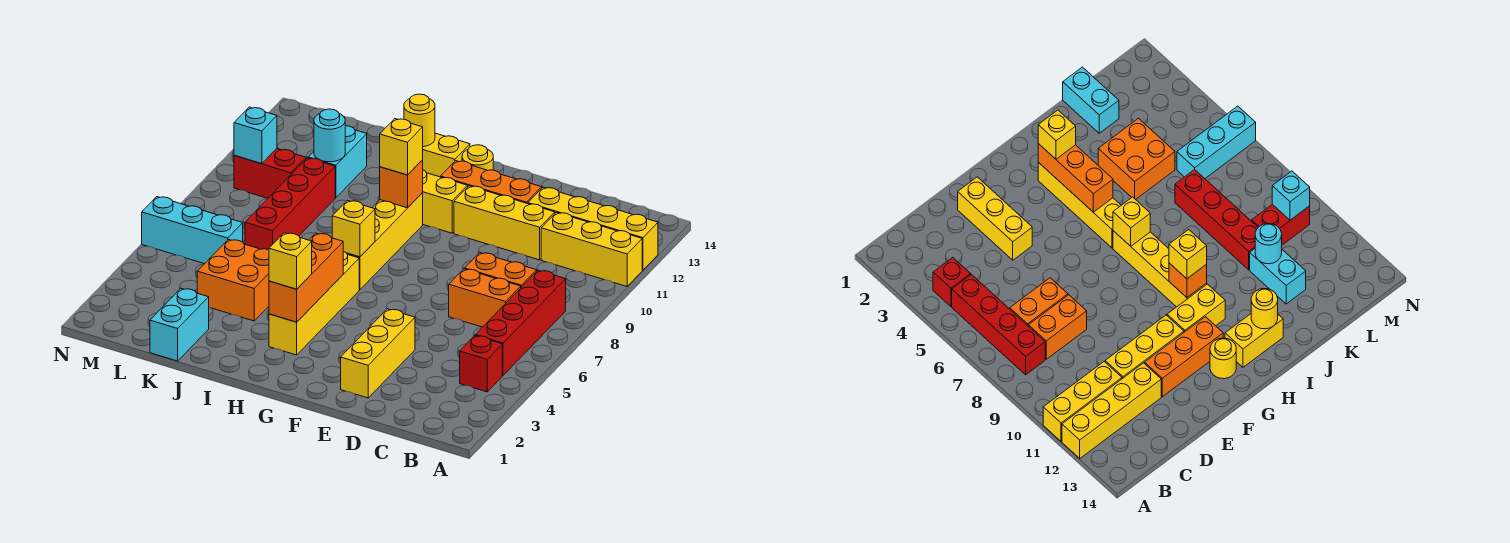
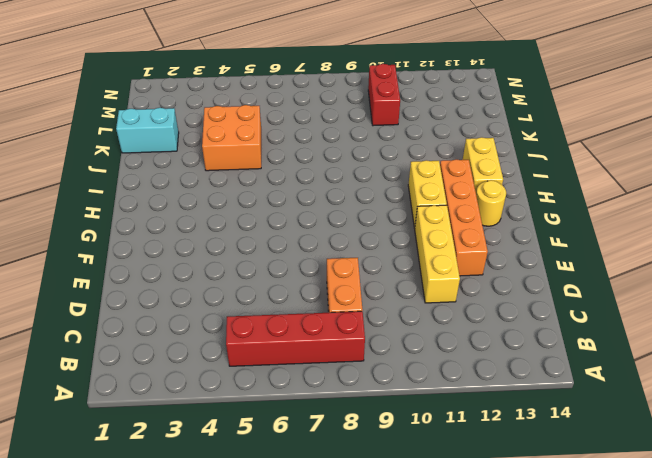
orange brick E12:H12 level 1 -> orange brick E12:G12 level 1
none -> yellow brick A11:C11 level 1
none -> yellow brick A12:D12 level 1
none -> red brick B4 level 1

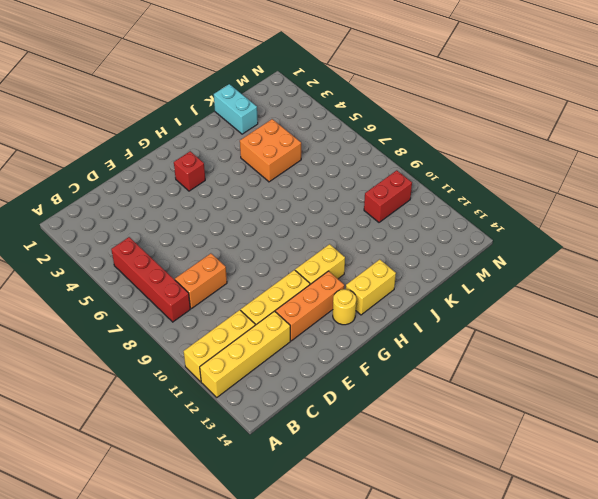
red brick G3 level 1 -> red brick B4 level 1
none -> orange brick C7:D7 level 1
none -> yellow brick E2:E4 level 1
none -> yellow brick H3:H6 level 1

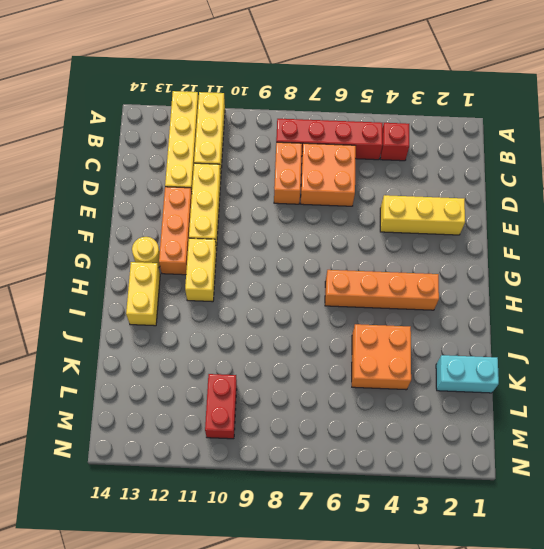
orange brick C6:D7 level 1 -> orange brick C7:D7 level 1
orange brick H3:H6 level 1 -> yellow brick H3:H6 level 1
none -> yellow brick H7:H10 level 1
none -> red brick K7:K10 level 1
none -> cyan brick K11:K12 level 1

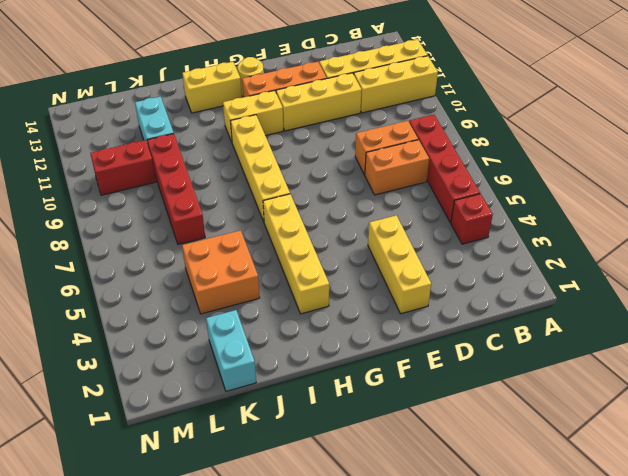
none -> cyan brick L6:N6 level 1
none -> orange brick H3:H5 level 2
none -> yellow brick H7 level 2

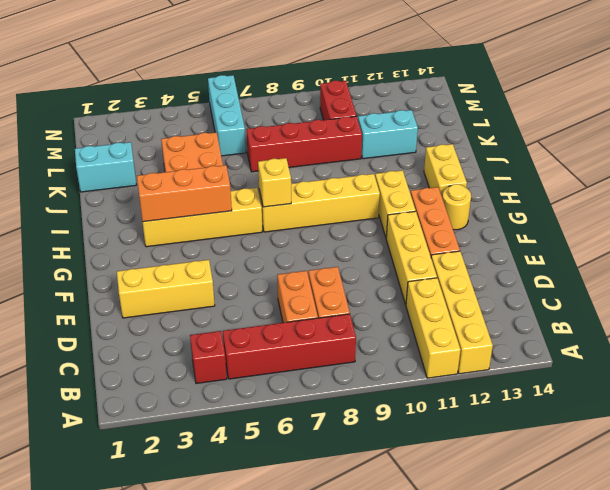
none -> orange brick H10 level 2
none -> yellow round brick I13 level 2
none -> cyan round brick K11 level 2

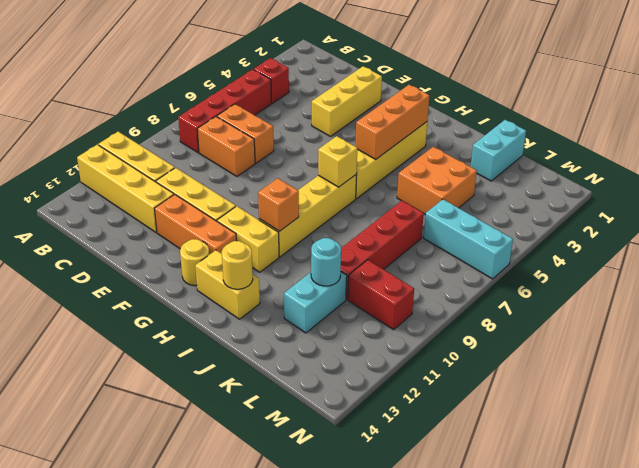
none -> cyan brick M10 level 2
none -> yellow brick H3 level 3
none -> yellow brick H10 level 3

